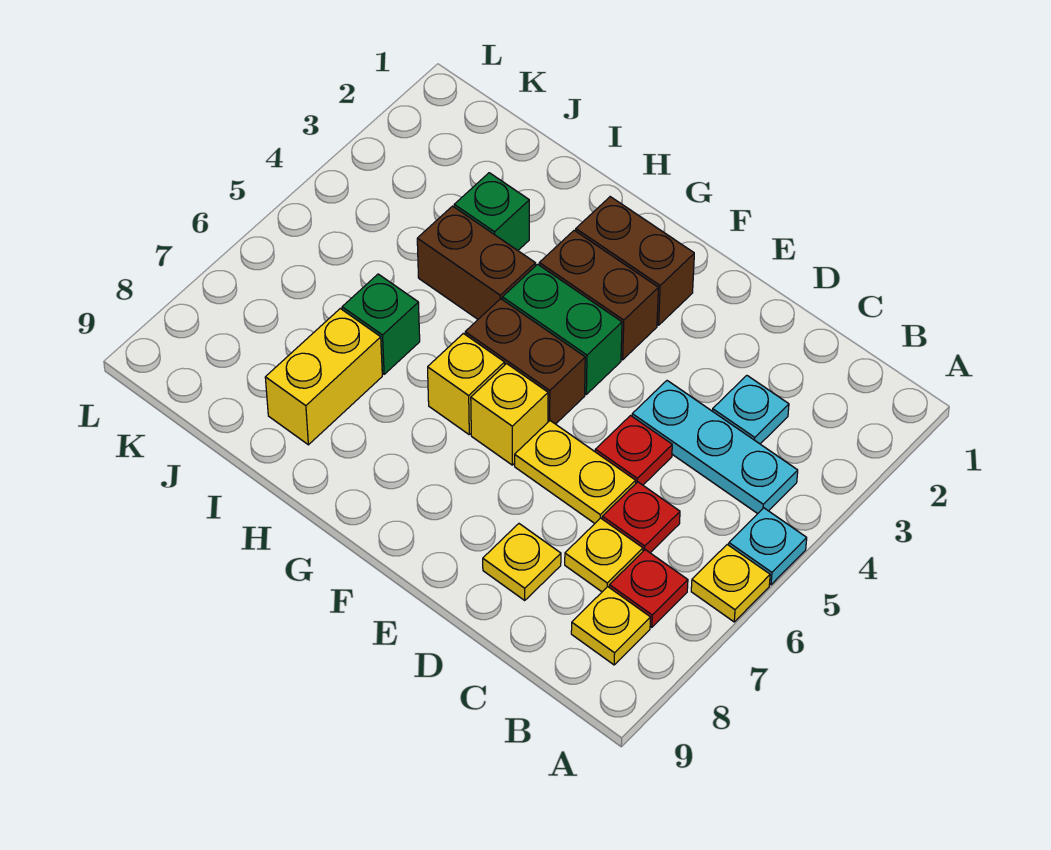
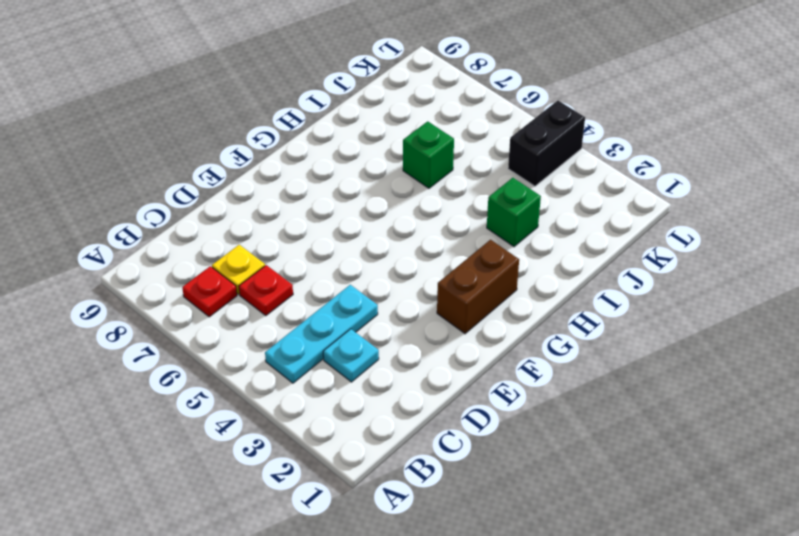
black brick K4:L4 level 1 -> none
none -> cyan plate A5 level 1
none -> yellow plate A6 level 1
none -> yellow plate B8 level 1

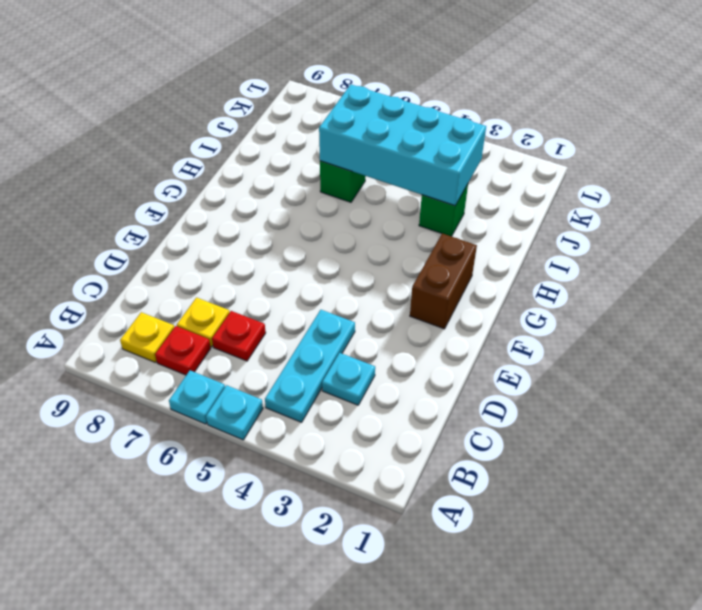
cyan plate A6 level 1 -> yellow plate A6 level 1
cyan brick I3:J6 level 2 -> none
none -> red plate D5 level 1
none -> yellow plate D6:E6 level 1
none -> yellow plate D8 level 1

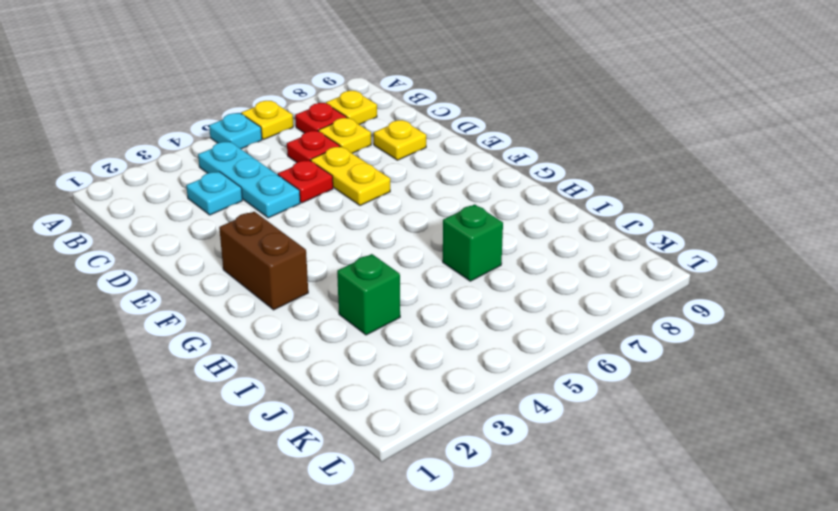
none -> brown brick F3:G3 level 1
none -> green brick F4:G4 level 1
none -> brown brick F5:G5 level 1

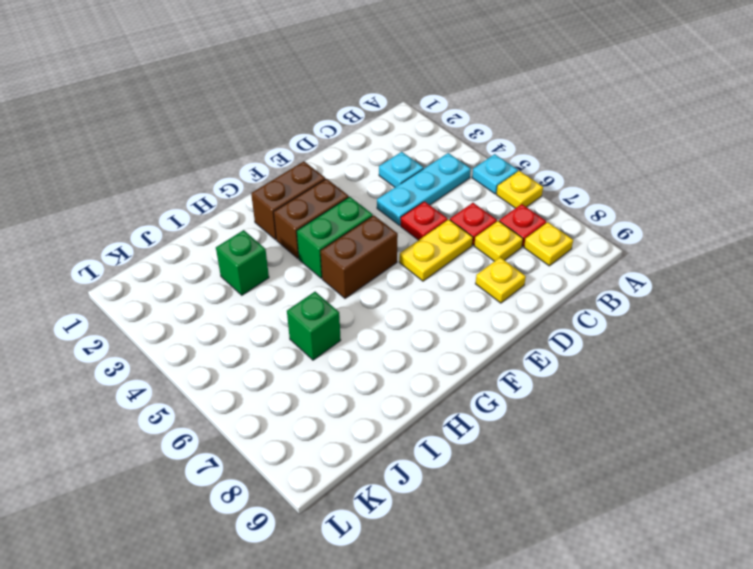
none -> yellow brick F6 level 1
none -> yellow brick G6 level 1
none -> brown brick H4:I4 level 1

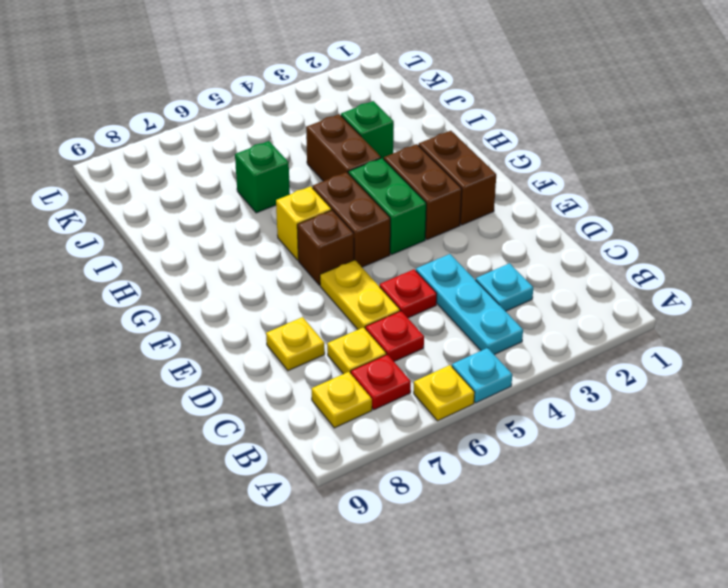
brown brick F6 level 1 -> yellow brick F6 level 1
none -> yellow brick I7:I8 level 1

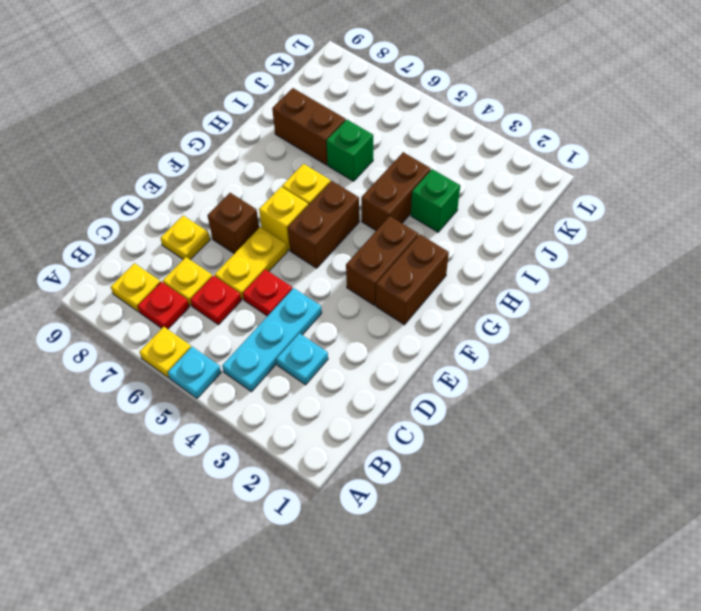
brown brick E7 level 1 -> none
brown brick I7:I8 level 1 -> yellow brick I7:I8 level 1
none -> green brick F4:G4 level 1

